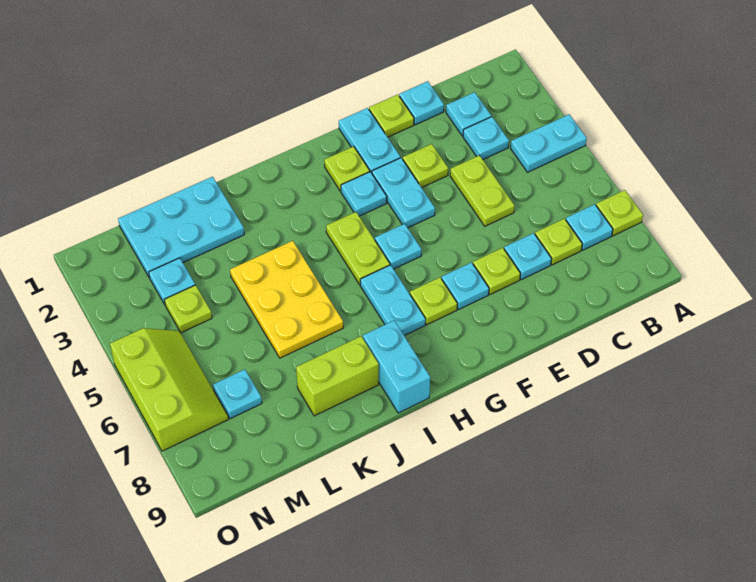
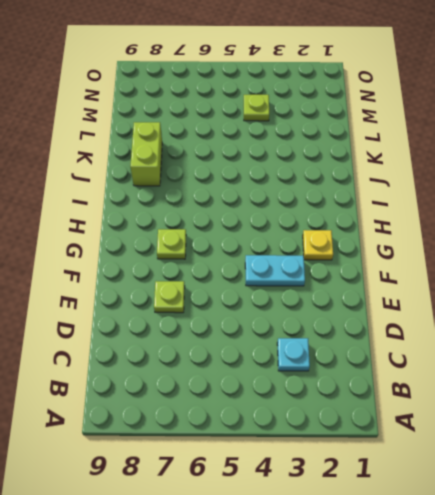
yellow plate G2 level 1 -> lime plate G2 level 1
none -> cyan plate A4:B4 level 1
none -> lime plate A7 level 1
none -> cyan plate B7 level 1

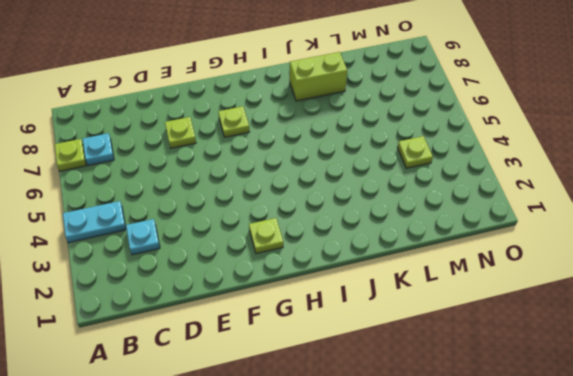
none -> cyan plate C2 level 1
none -> lime plate C7 level 1
none -> cyan plate D1 level 1

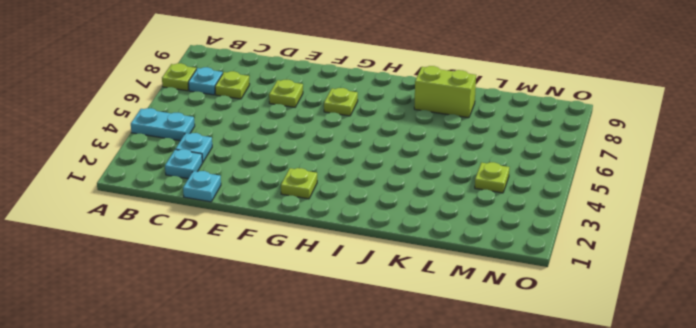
none -> lime plate D4:D5 level 1
none -> cyan plate D7 level 1
none -> lime plate E1 level 1

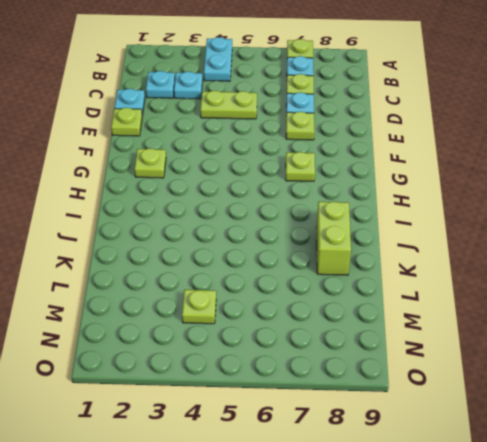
none -> lime plate E3 level 1
none -> cyan plate F1:F2 level 1
none -> cyan plate F3:F4 level 1

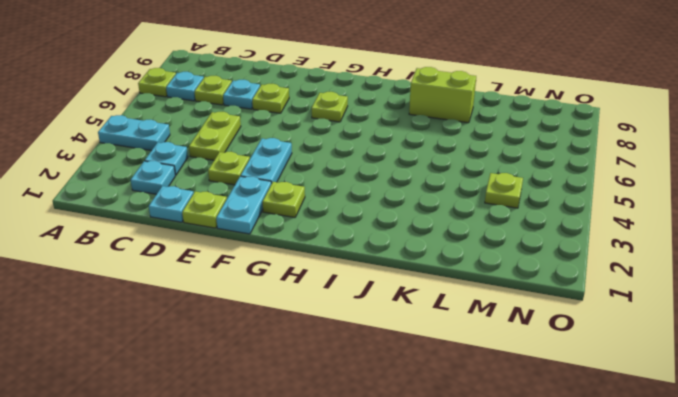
none -> cyan plate F7 level 1
none -> cyan plate G3 level 1
none -> cyan plate G5 level 1

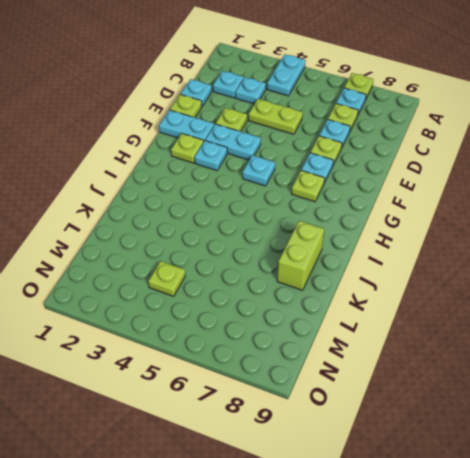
none -> lime plate H4:H5 level 1
none -> cyan plate H6:H7 level 1
none -> cyan brick I8:I9 level 1

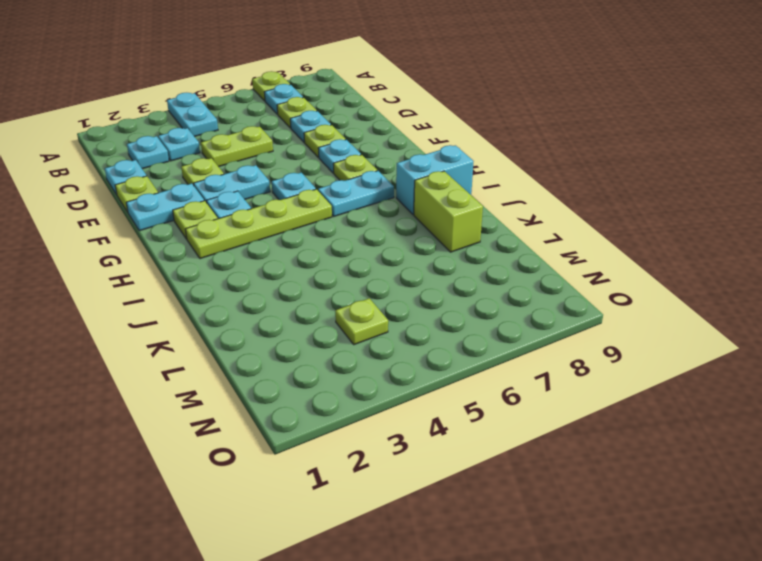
lime plate H2:H5 level 1 -> lime plate H4:H5 level 1
none -> yellow plate J4:K6 level 1
none -> cyan plate K1:M2 level 1
none -> cyan plate M3 level 1

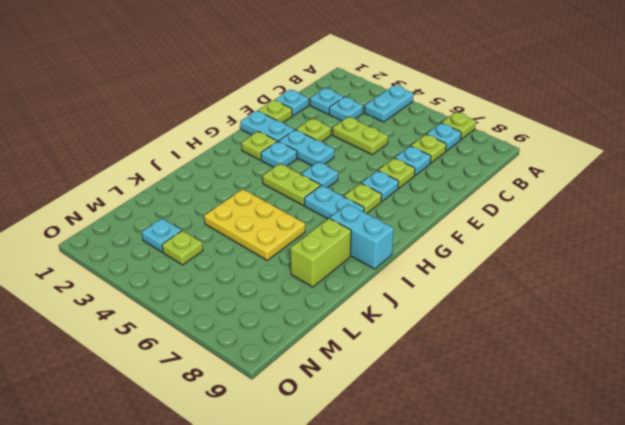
none -> cyan plate K1:M2 level 1
none -> cyan plate M7 level 1
none -> lime slope N5:O7 level 1 top O

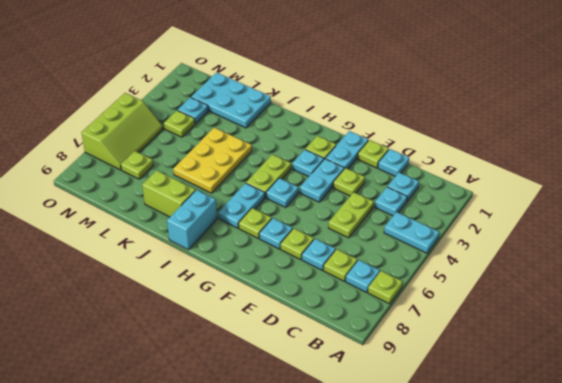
lime plate M7 level 1 -> cyan plate M7 level 1

